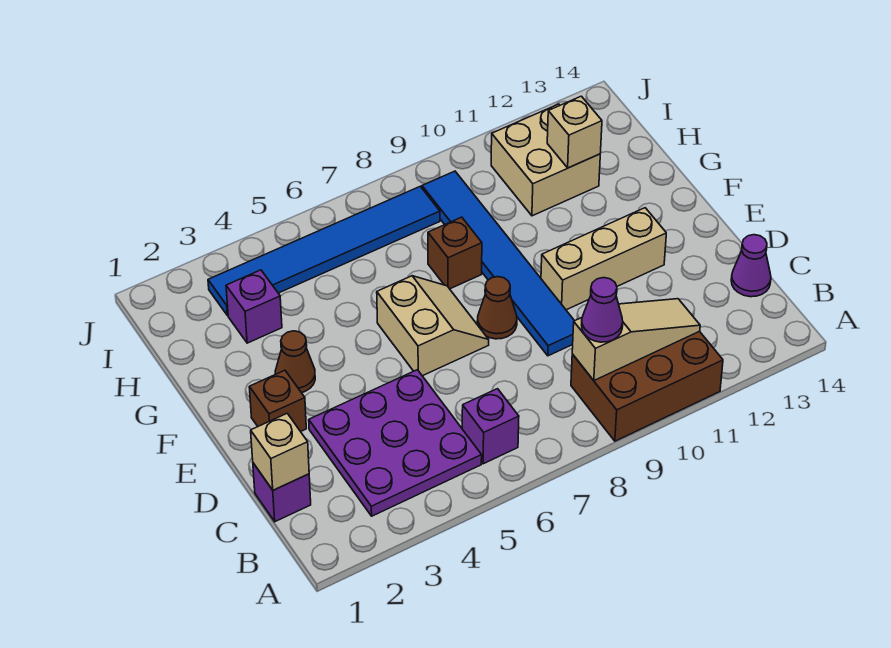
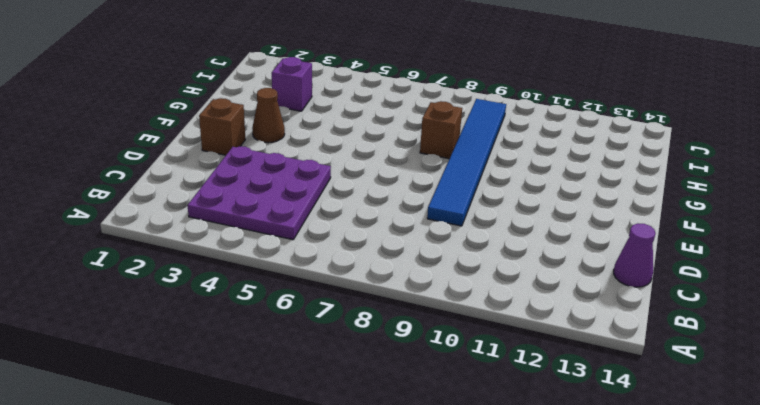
none -> brown brick A9:B11 level 1
none -> purple brick B6 level 1
none -> purple brick C1 level 1

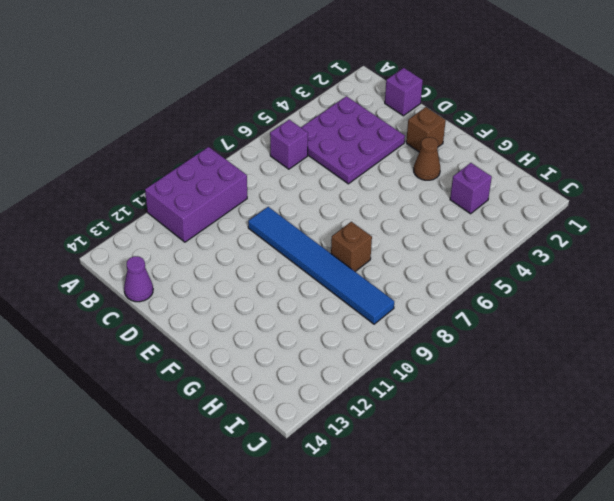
purple brick A9:B11 level 1 -> brown brick A9:B11 level 1
none -> tan slope E6:F7 level 1 top 6
none -> brown cone E8 level 1
none -> tan brick E10:E12 level 1

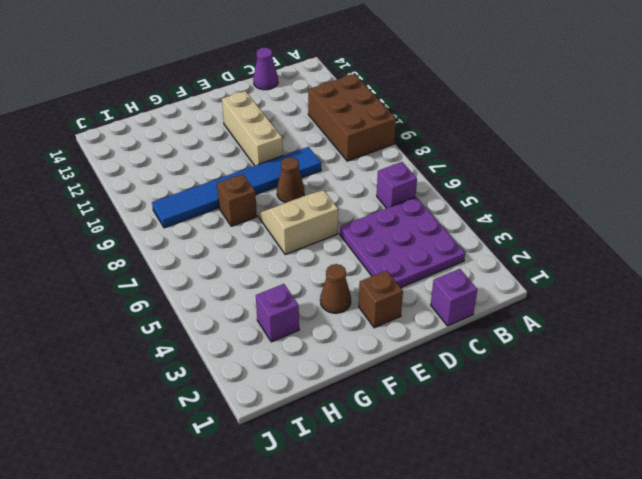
none -> tan brick H11:I12 level 1
none -> blue tile I3:I8 level 1
none -> tan slope B9:B11 level 2 top 9

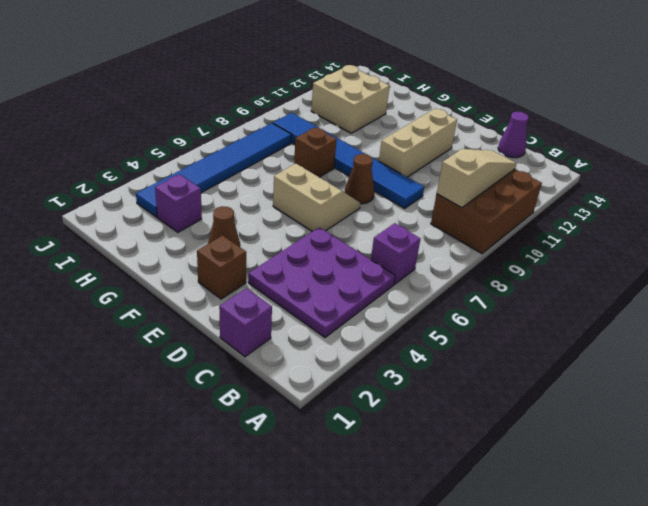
none -> tan brick C1 level 2
none -> tan brick H12 level 2
none -> purple cone B9 level 3

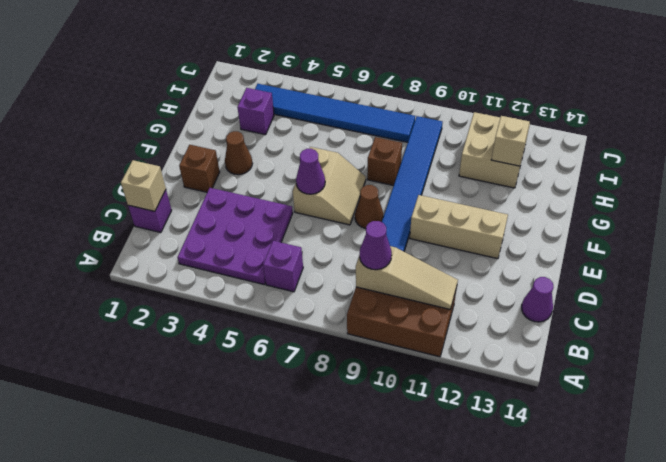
purple cone E6 level 2 -> none

